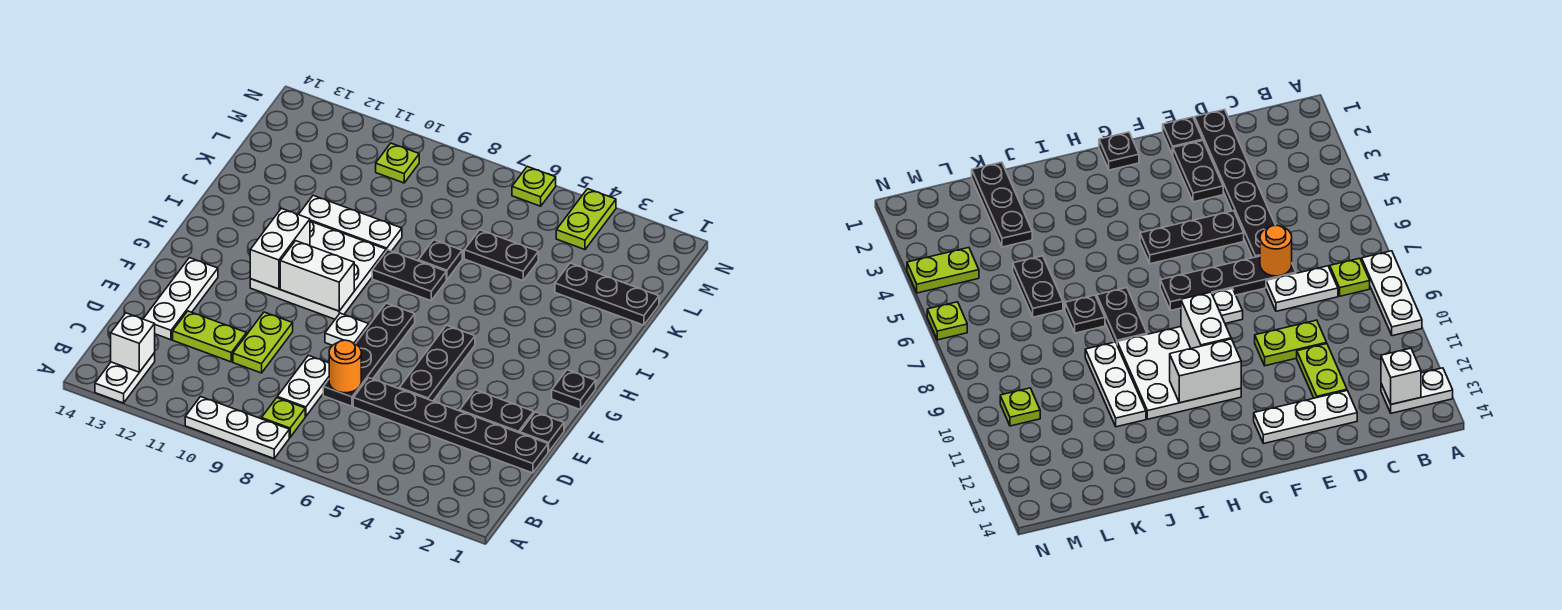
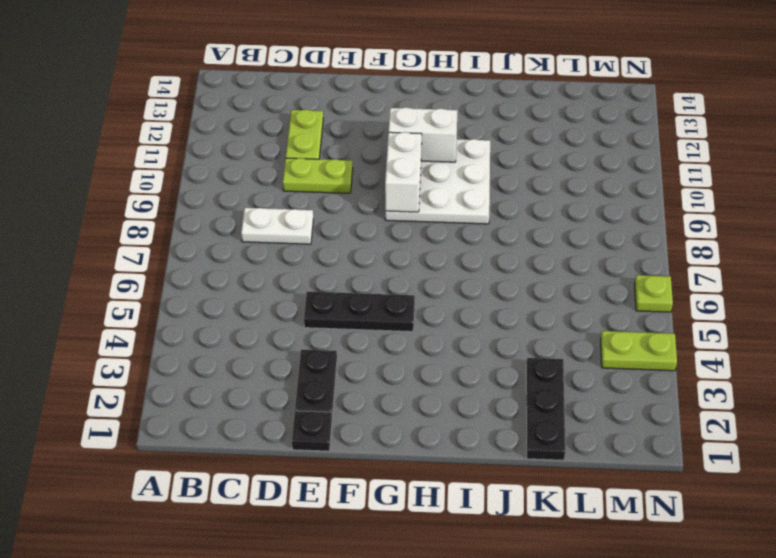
none -> white plate A8:A10 level 1
none -> white plate A13:B13 level 1
none -> lime plate B8 level 1

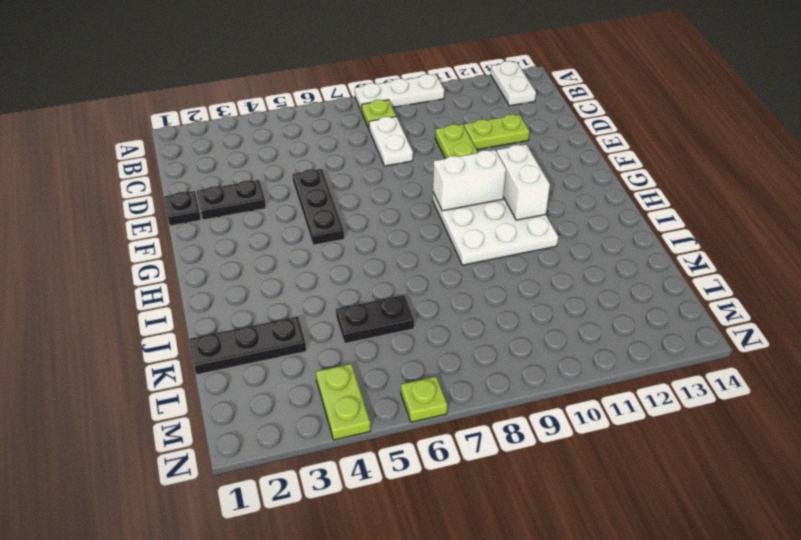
none -> black plate D1:D6 level 1
none -> black plate D7:G7 level 1
none -> white plate D13:F13 level 1

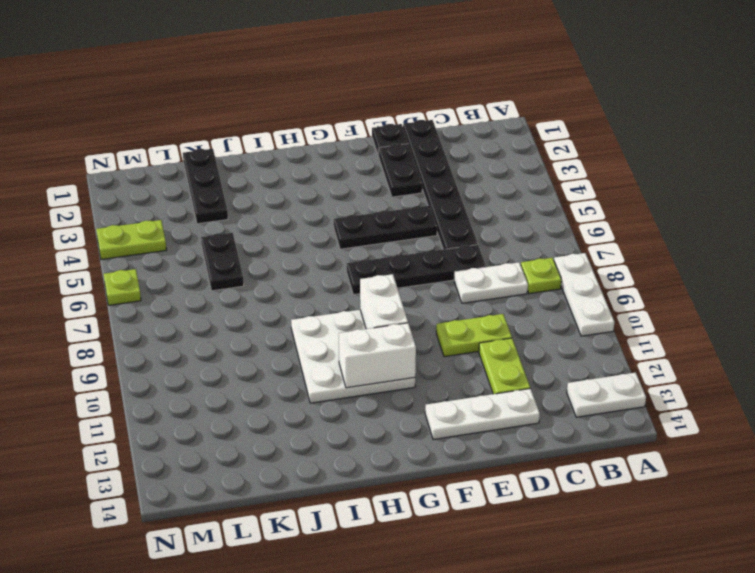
none -> white plate F8 level 1
none -> black plate G1 level 1
none -> black plate I7:I8 level 1

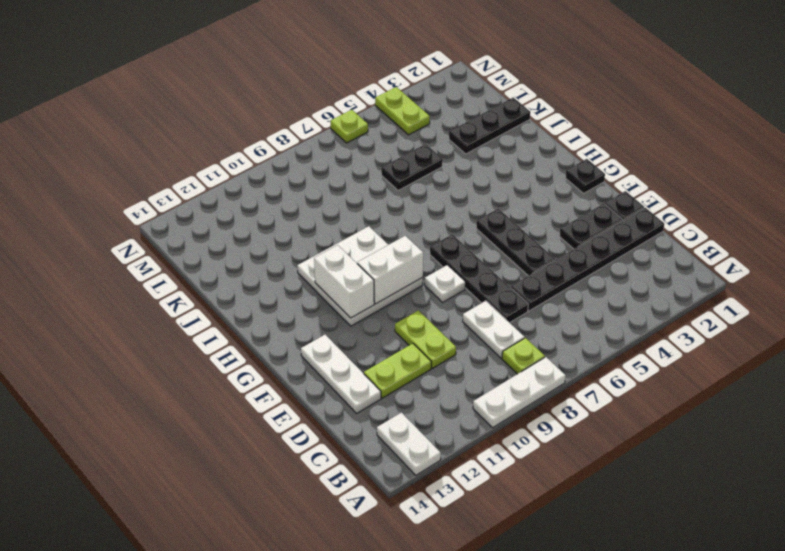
none -> black plate I7:I8 level 1
none -> black plate J7 level 1
none -> white plate J9:J11 level 1

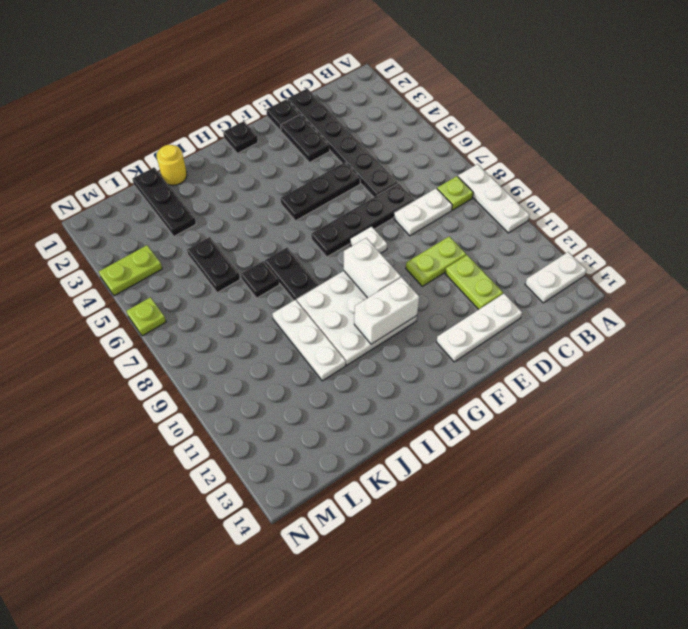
yellow round brick J1 level 1 -> none
none -> lime plate M10 level 1
none -> white brick B13 level 2
none -> orange round brick D7 level 2

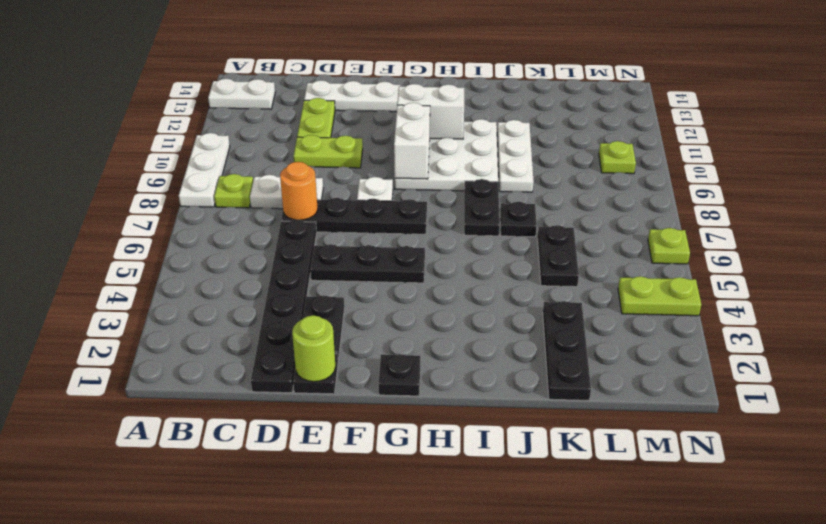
lime round brick E1 level 2 -> none
none -> white brick B13 level 2

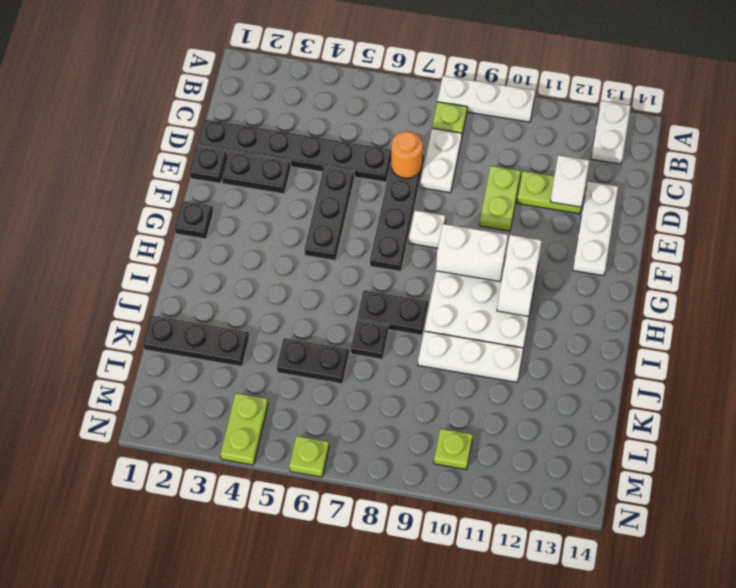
white brick D12 level 2 -> white brick B13 level 2

